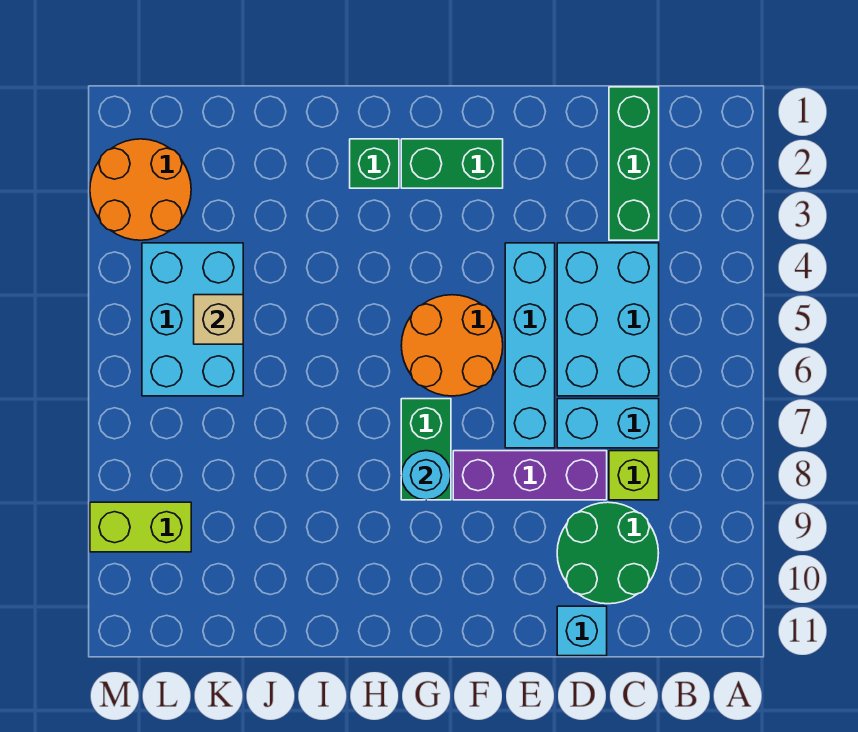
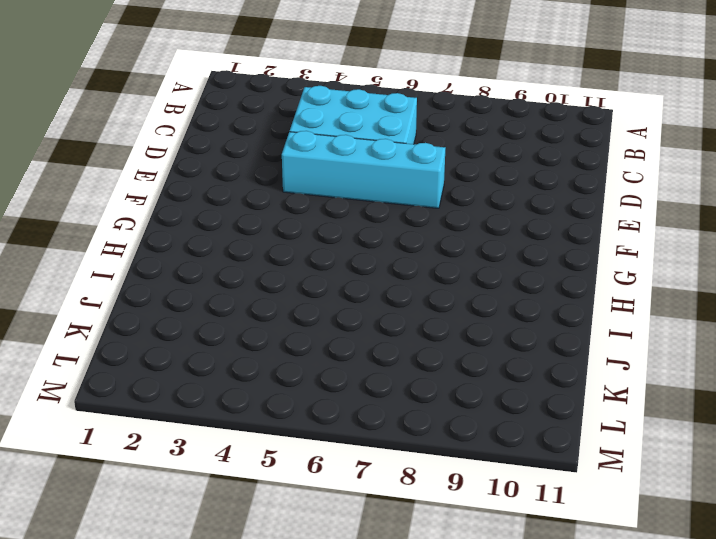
none -> green brick C1:C3 level 1
none -> cyan brick C7:D7 level 1
none -> lime brick C8 level 1

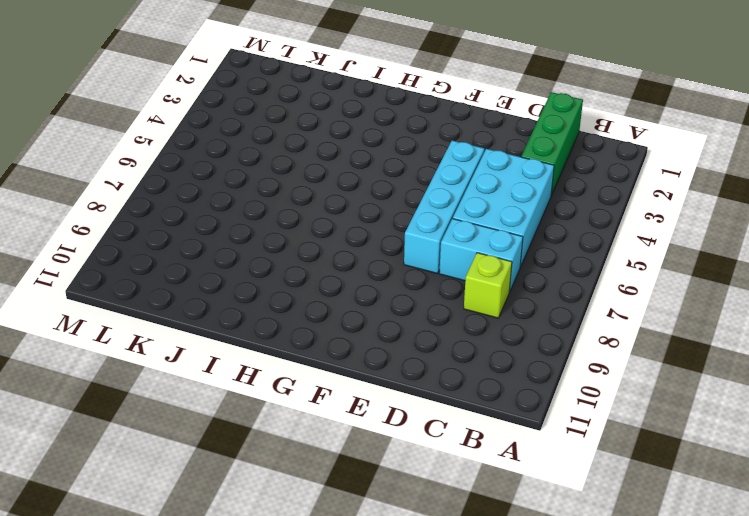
none -> green round brick C9:D10 level 1
none -> purple brick D8:F8 level 1
none -> cyan brick D11 level 1

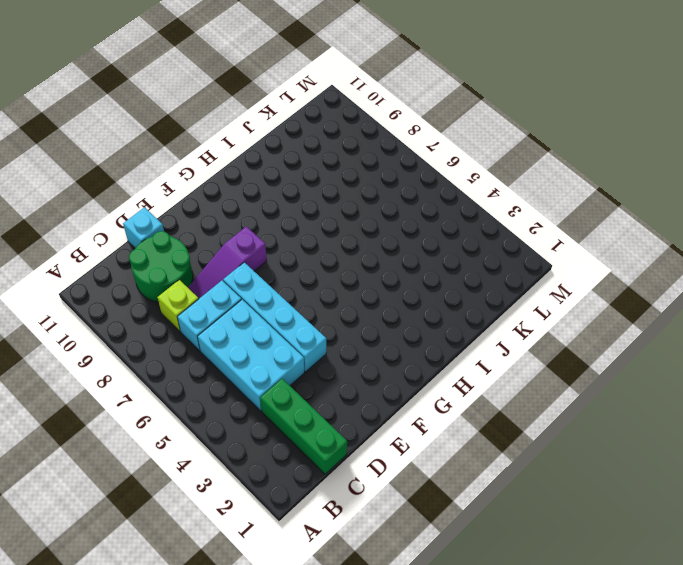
purple slope D8:F8 level 1 top F -> purple brick D8:F8 level 1
none -> green brick F2:G2 level 1
none -> orange round brick F5:G6 level 1
none -> green brick G7:G8 level 1

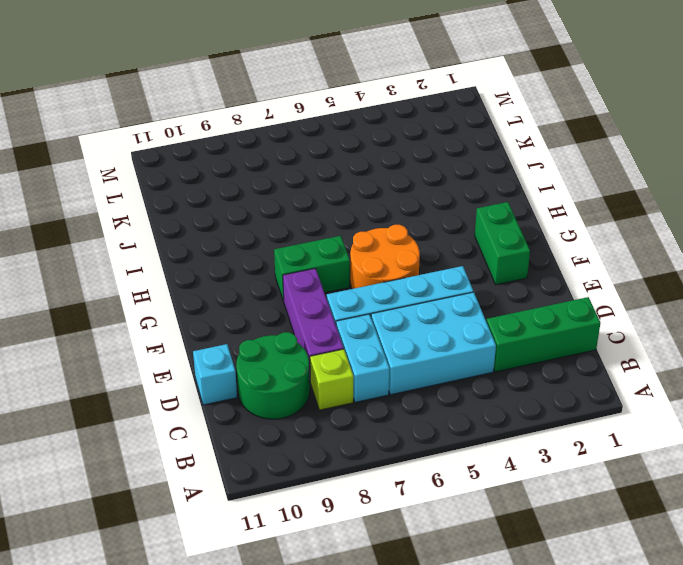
none -> green brick H2 level 1
none -> cyan brick K4:L6 level 1
none -> orange round brick L2:M3 level 1

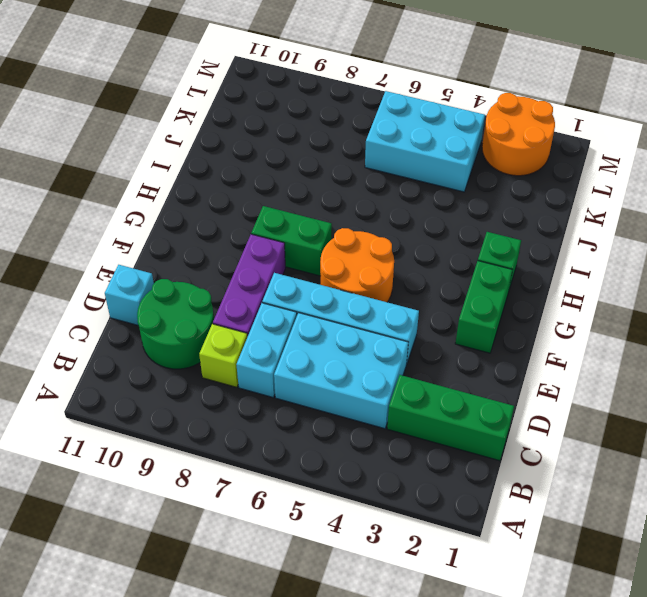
none -> lime brick L9:M9 level 1
none -> cyan round brick G8 level 2
none -> tan brick K5 level 2

